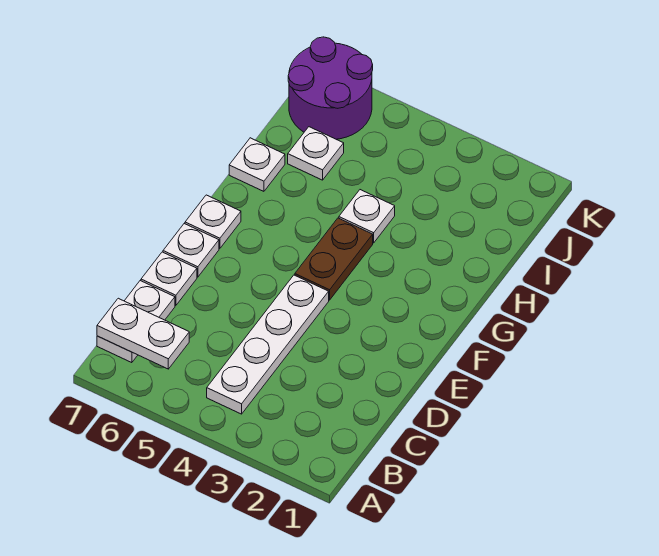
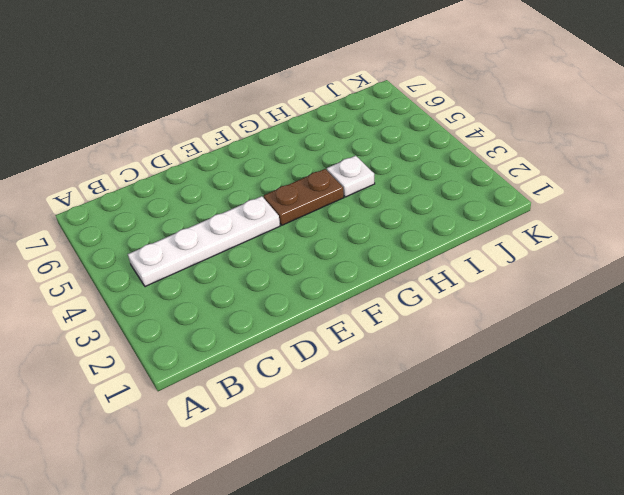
none -> white plate B7:C7 level 1
none -> white plate D7 level 1

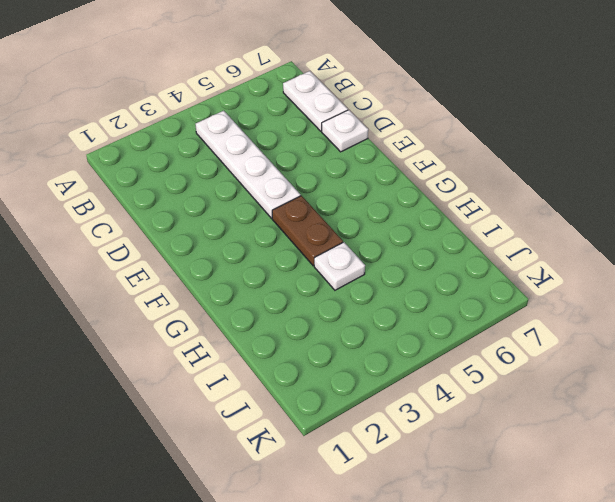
none -> white plate E7 level 1
none -> white plate F7 level 1

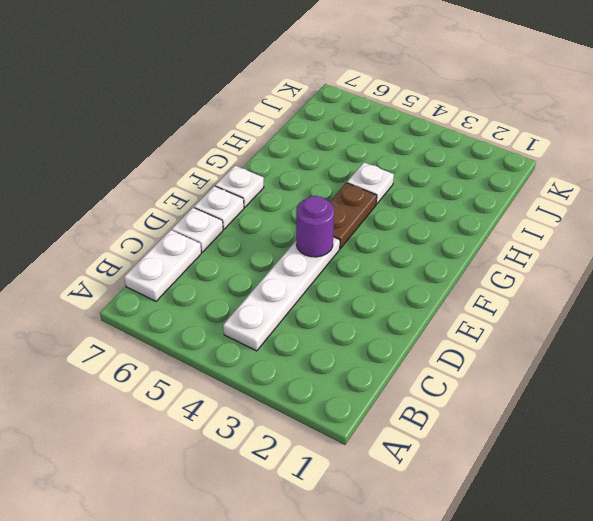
purple round brick E4 level 2 -> none
none -> white plate H7 level 1
none -> white plate I6 level 1

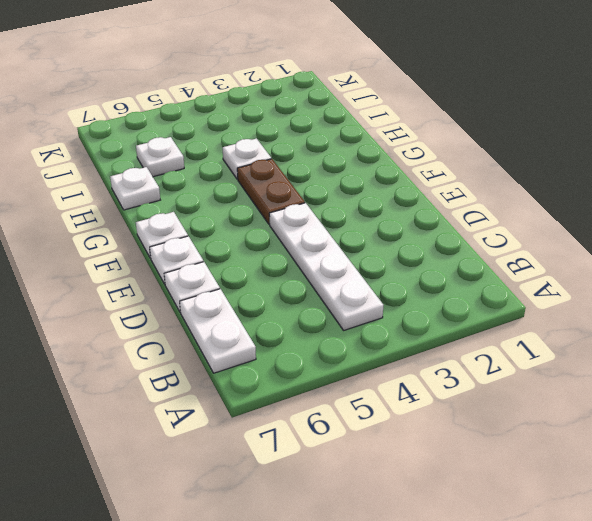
none -> purple round brick J6:K7 level 1
none -> white plate B6:B7 level 2

